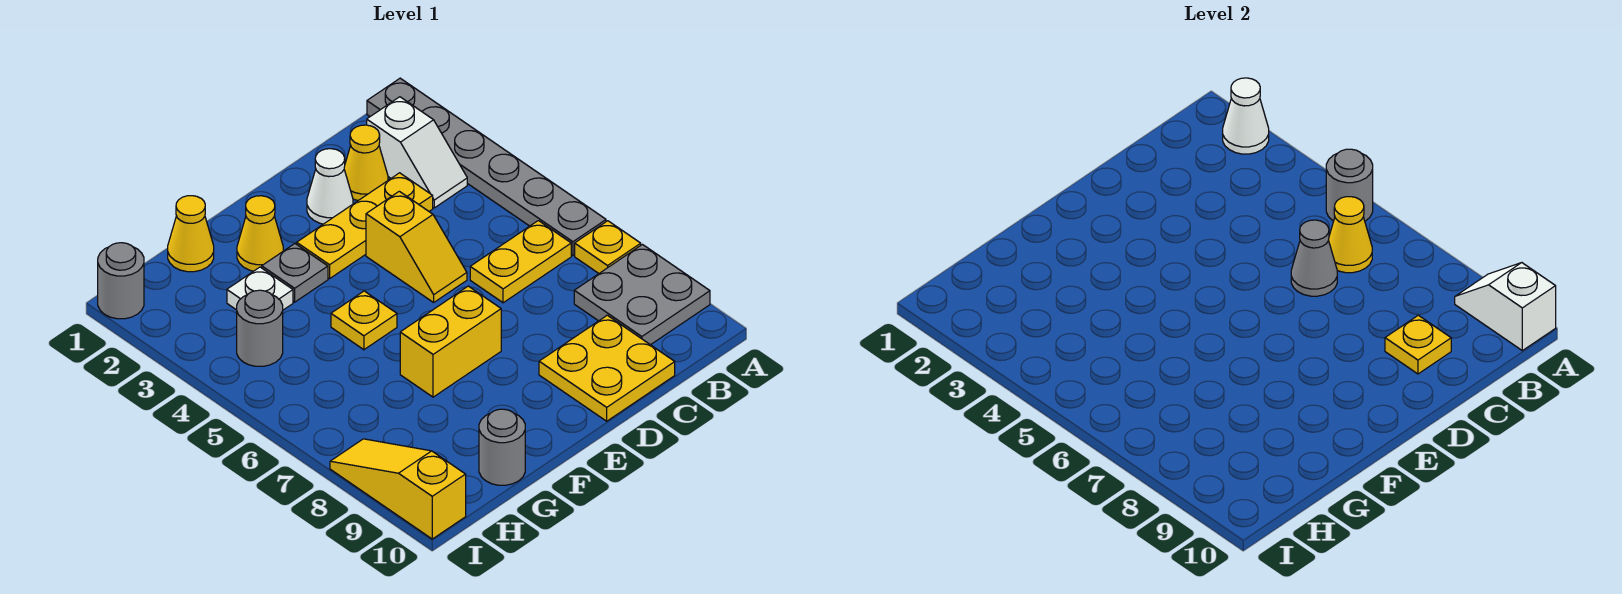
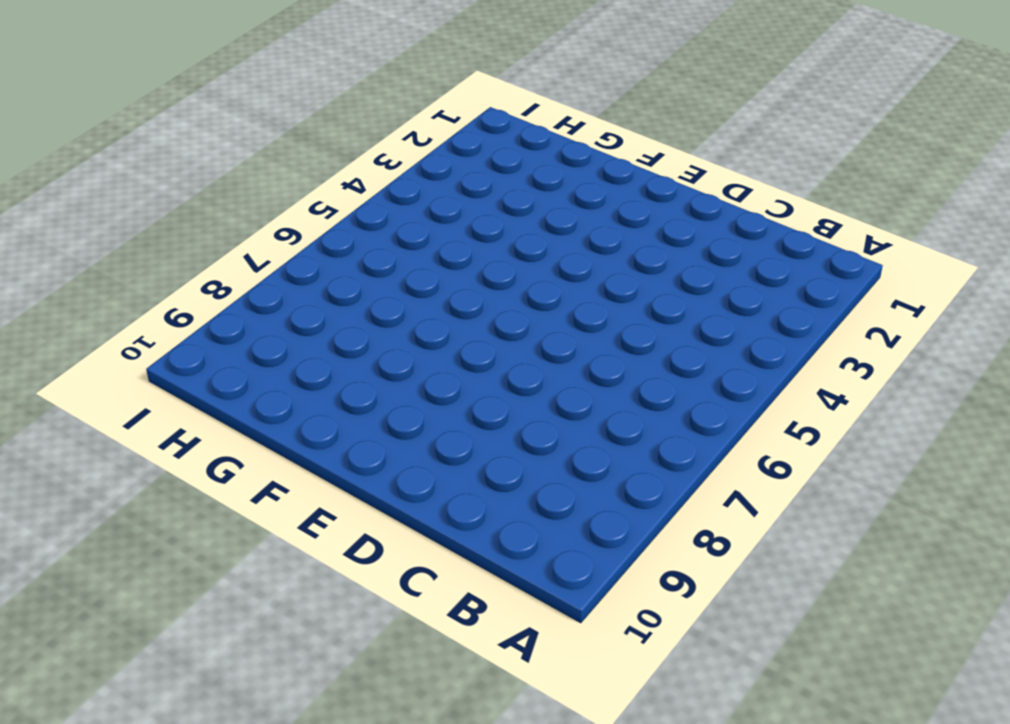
none -> grey plate A1:A6 level 1
none -> yellow plate A7 level 1
none -> grey plate A8:B9 level 1

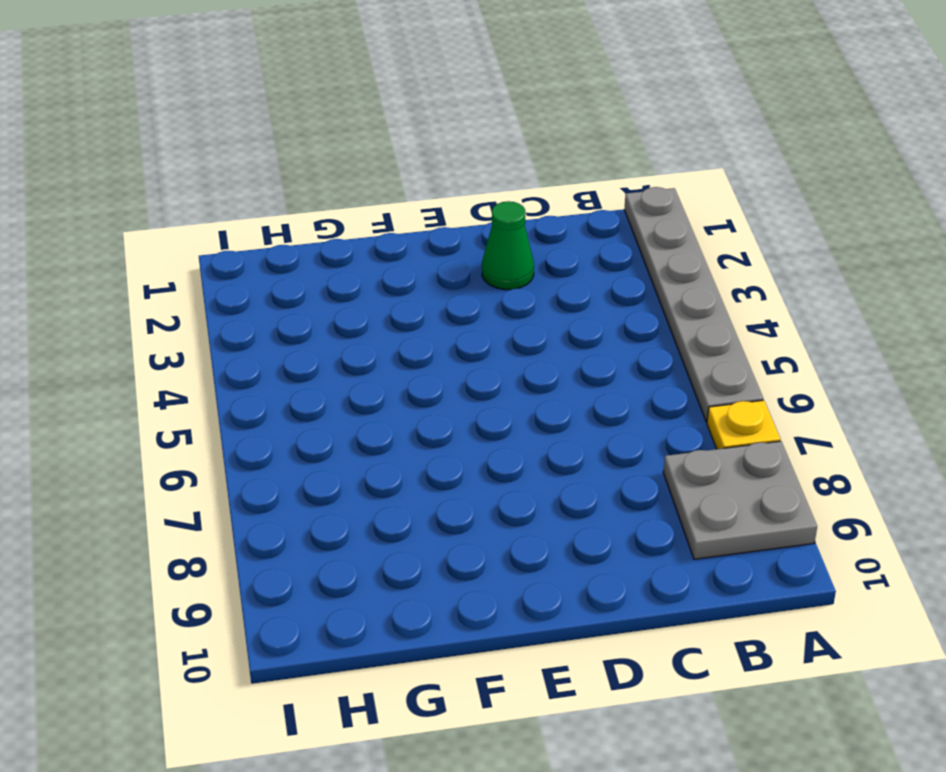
green cone D2 level 1 -> white cone D2 level 1
none -> white slope B2:B3 level 1 top 2
none -> yellow plate B6:C6 level 1
none -> yellow cone C2 level 1

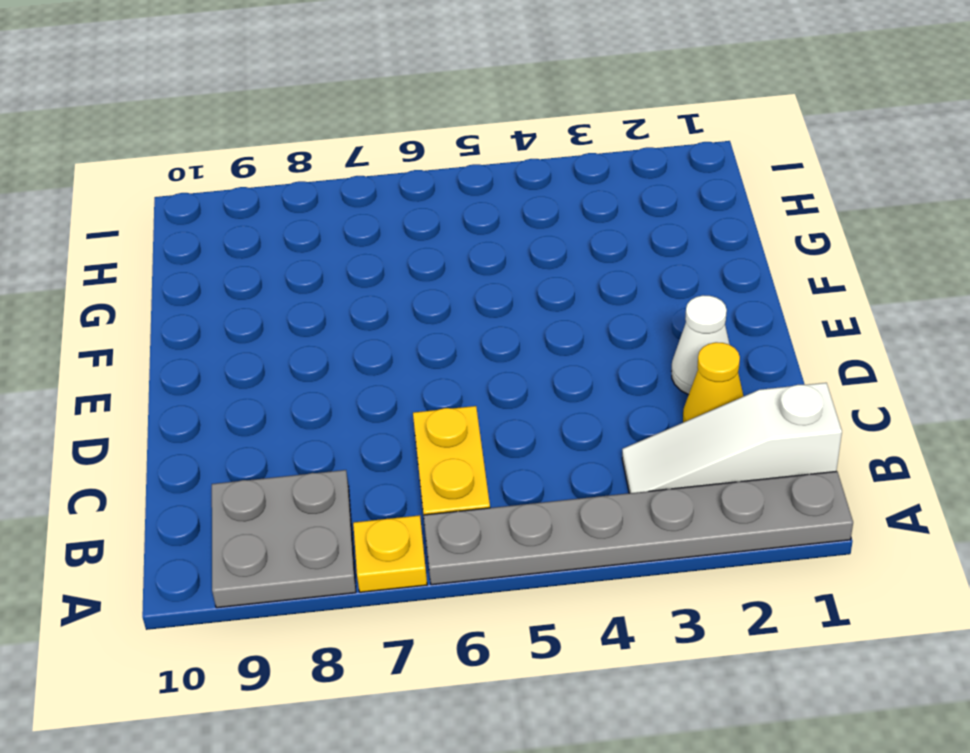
white slope B1:B3 level 1 top 1 -> white slope B2:B3 level 1 top 2
none -> yellow plate C3:E3 level 1
none -> yellow plate C9:D10 level 1
none -> yellow slope D4:D5 level 1 top 4

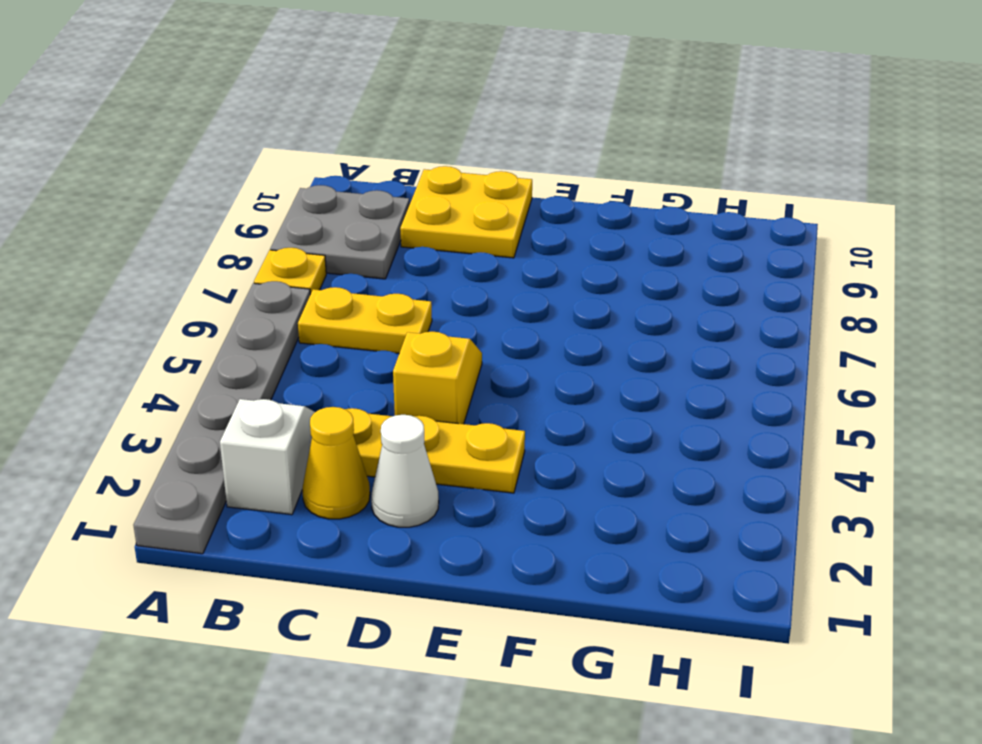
none -> yellow brick E7:F7 level 1
none -> yellow cone F2 level 1
none -> grey plate F3 level 1

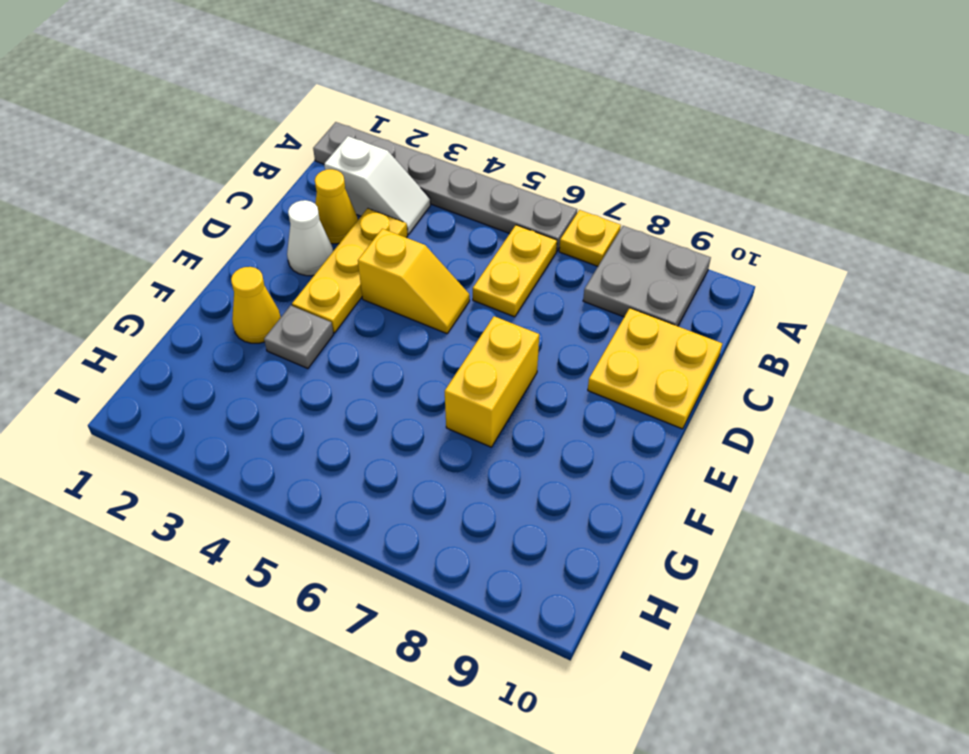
none -> yellow plate F5 level 1
none -> yellow cone G1 level 1
none -> white plate G3 level 1

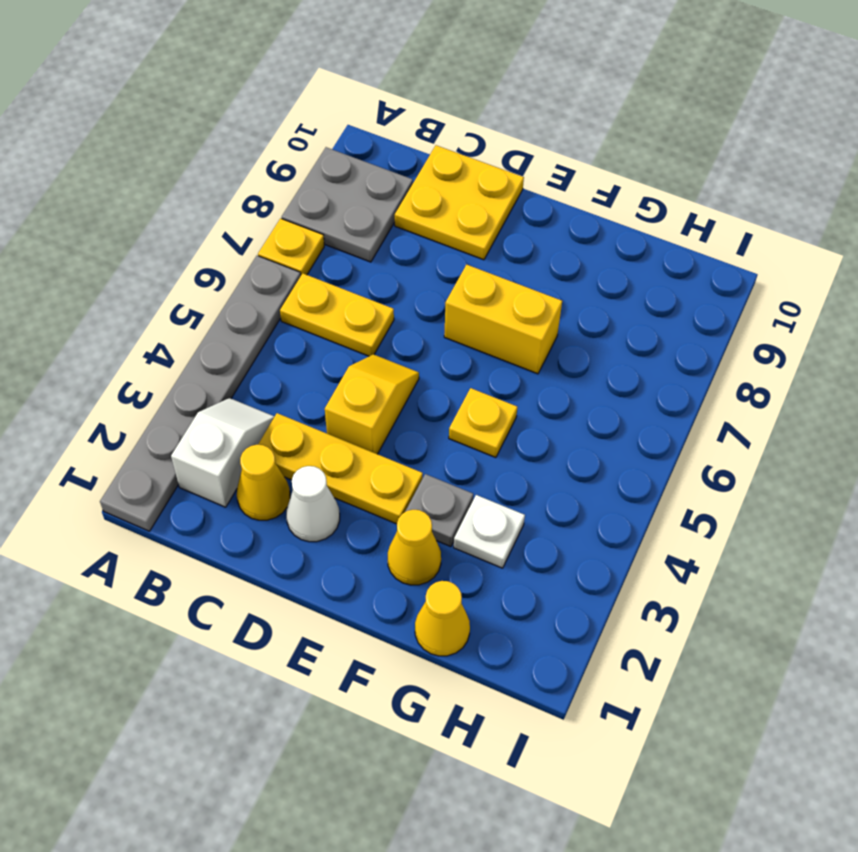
none -> grey round brick G10 level 1
none -> grey round brick H4 level 1
none -> grey round brick I1 level 1

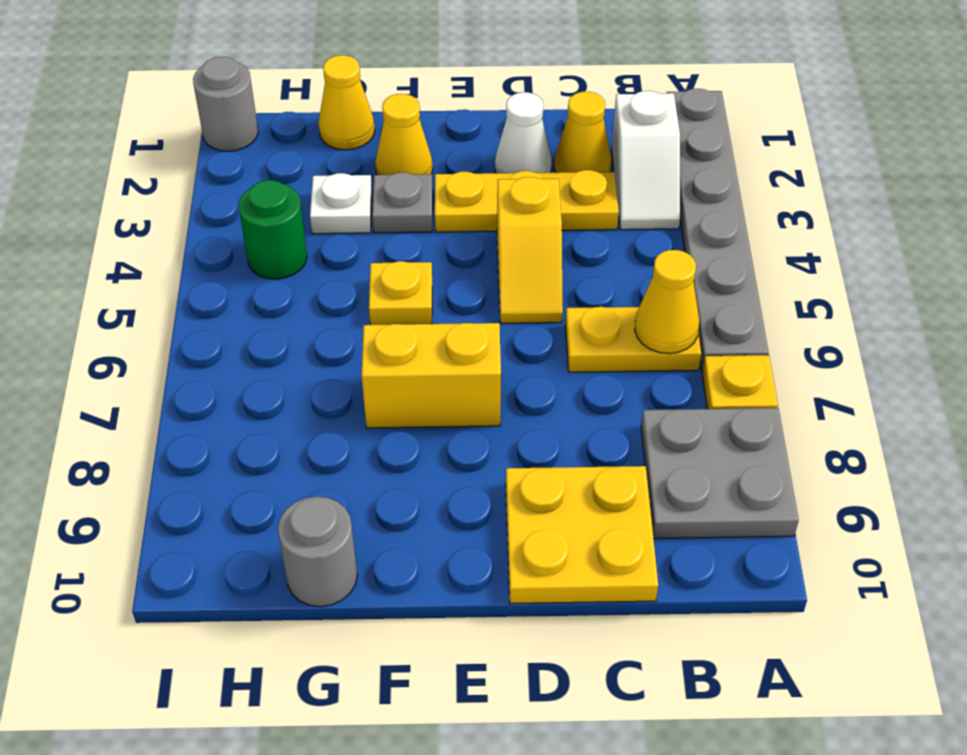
green round brick H4 level 1 -> grey round brick H4 level 1
none -> yellow slope I8:I10 level 1 top 10
none -> white cone A2 level 2
none -> grey round brick A5 level 2

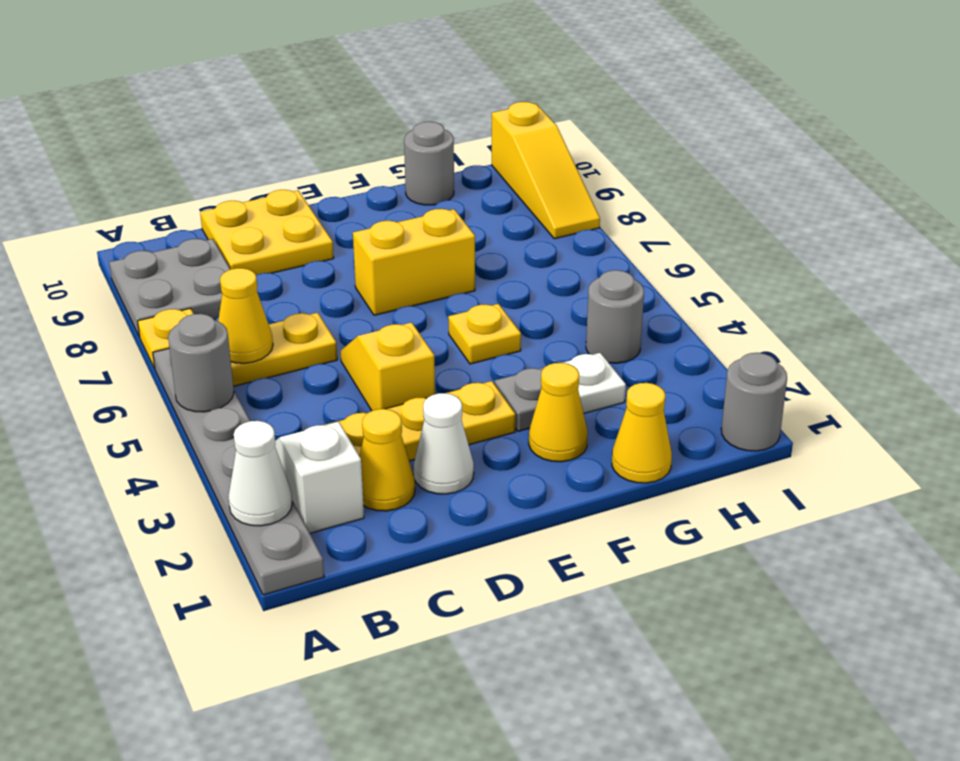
none -> white slope A9:A10 level 2 top 10
none -> grey cone C6 level 2
none -> yellow plate C9 level 2

